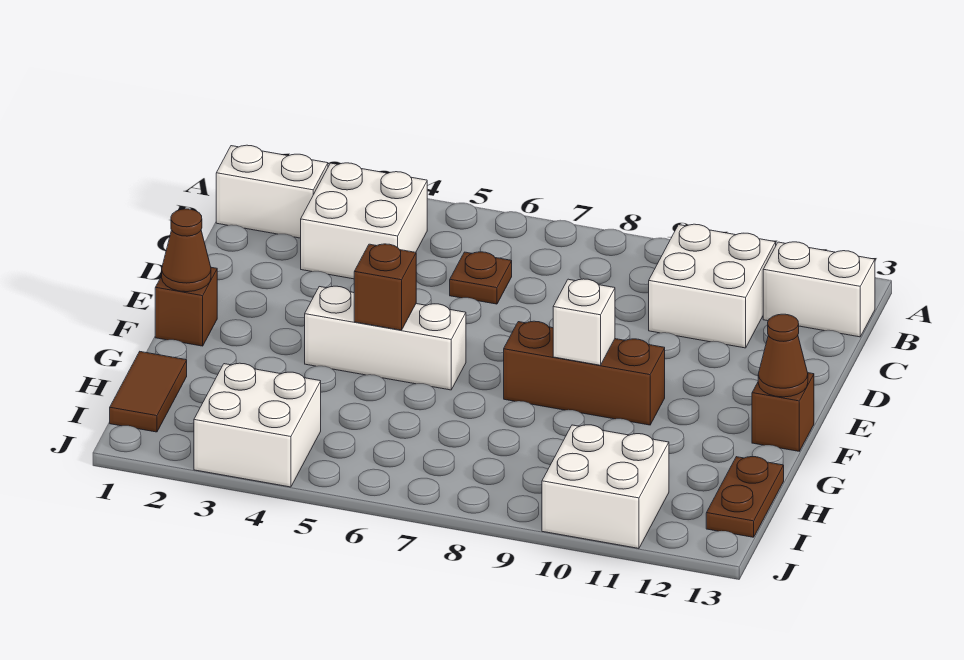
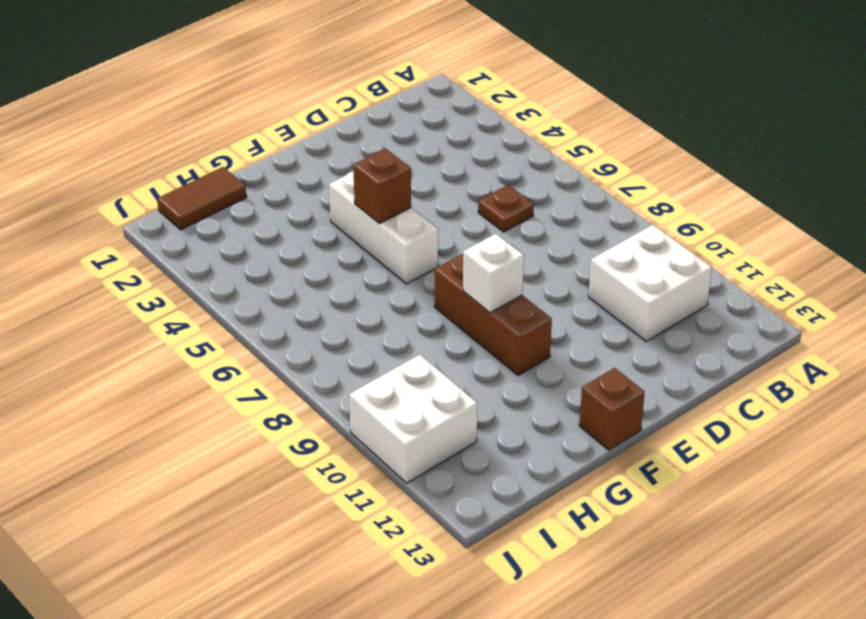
none -> white brick B1:B2 level 1
none -> white brick B3:C4 level 1
none -> white brick B12:B13 level 1

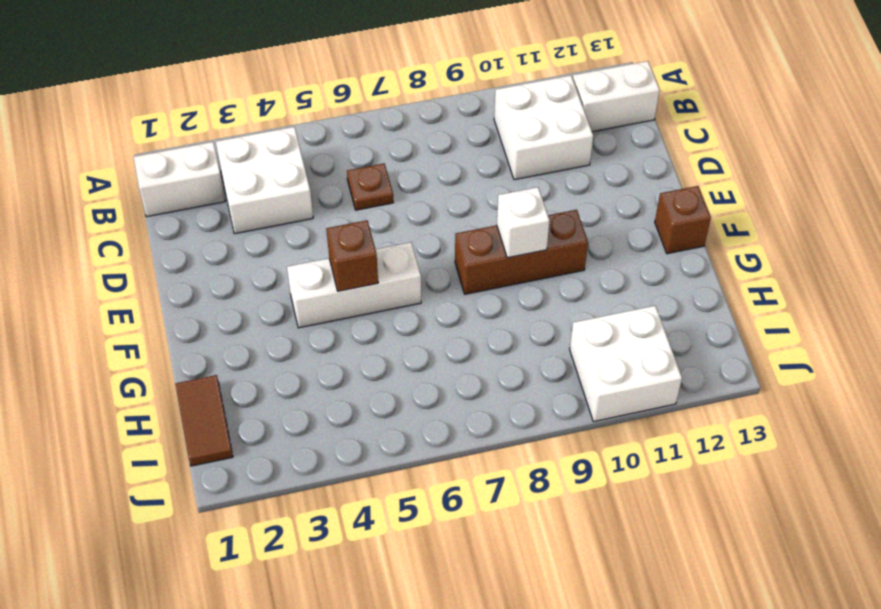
none -> brown brick F1 level 1
none -> brown plate H13:I13 level 1
none -> white brick I3:J4 level 1

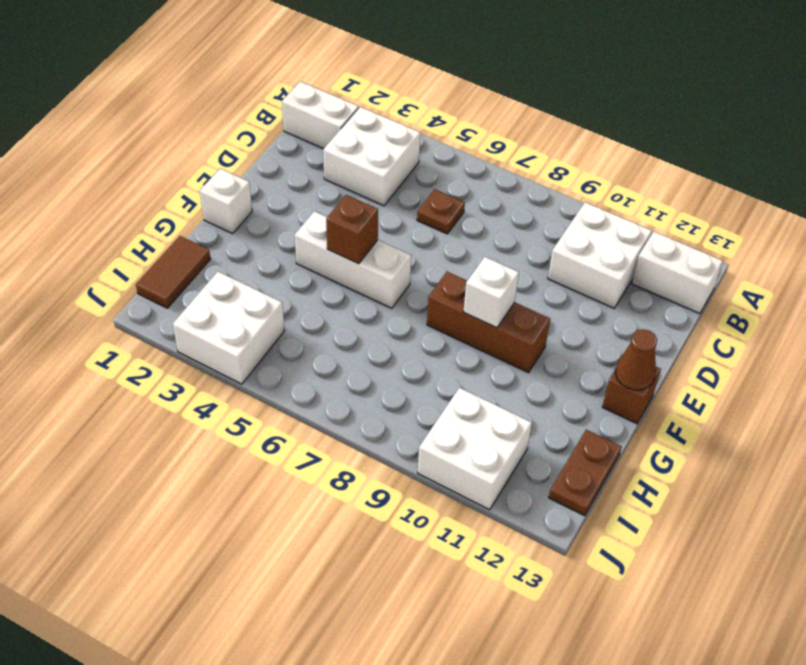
white brick F1 level 1 -> brown brick F1 level 1
none -> brown cone F1 level 2

